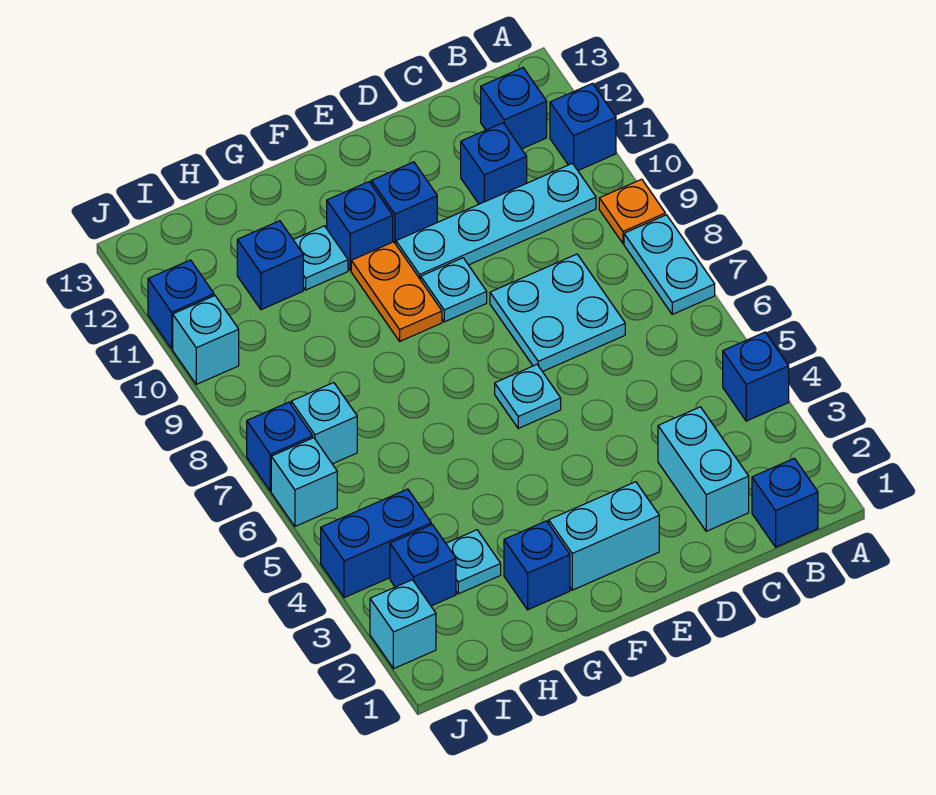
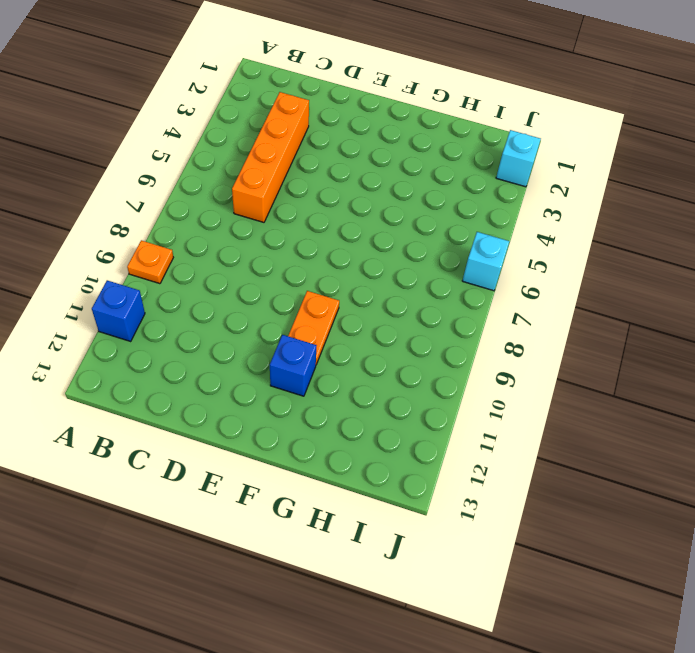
orange brick C3:C6 level 1 -> cyan brick C2:C3 level 1
none -> blue brick A4 level 1
none -> cyan plate A7:A8 level 1
none -> blue brick B1 level 1

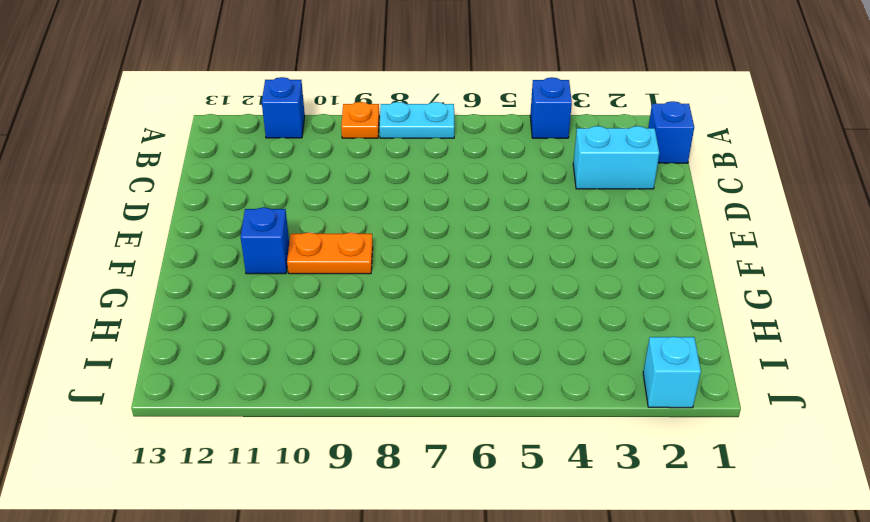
none -> cyan plate B10:E10 level 1
none -> blue brick B12 level 1
none -> cyan plate C7:D8 level 1

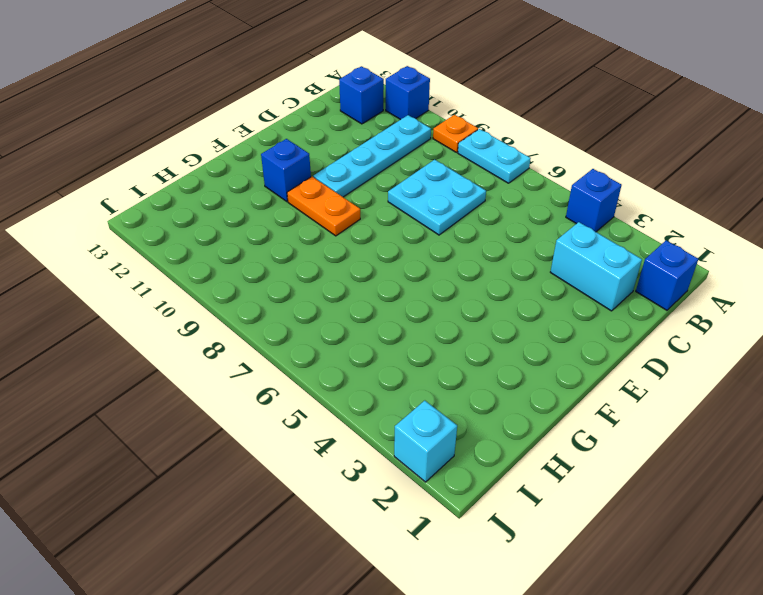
none -> blue brick C11 level 1
none -> cyan brick E2:F2 level 1
none -> cyan plate E6 level 1

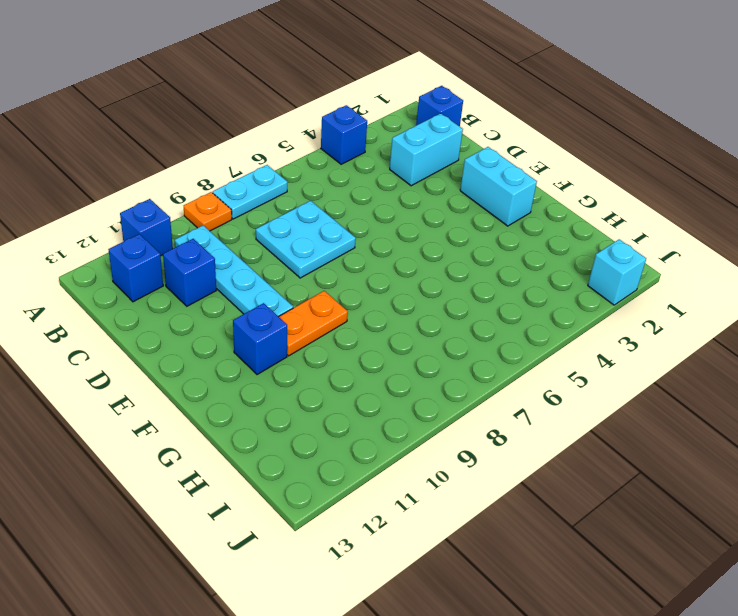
none -> cyan plate E6 level 1
none -> cyan plate E9 level 1
none -> blue brick E11 level 1

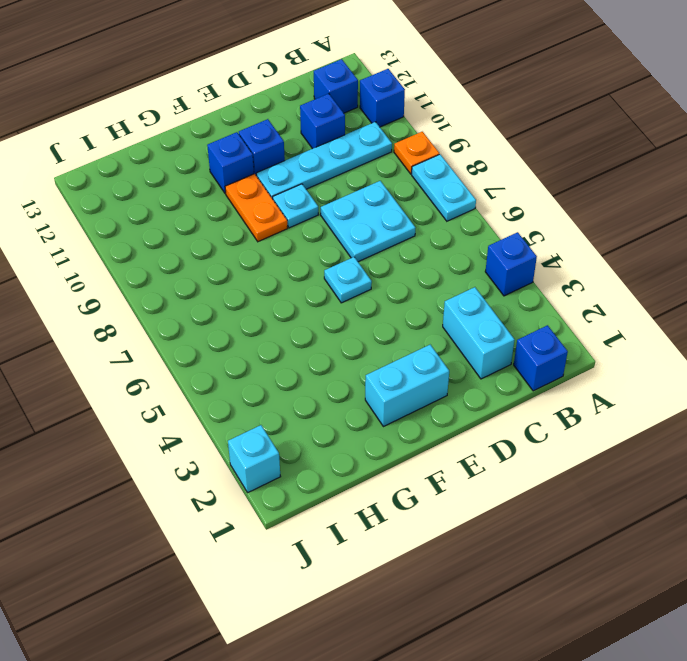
none -> blue brick G2 level 1
none -> cyan plate G11 level 1
none -> cyan plate H3 level 1

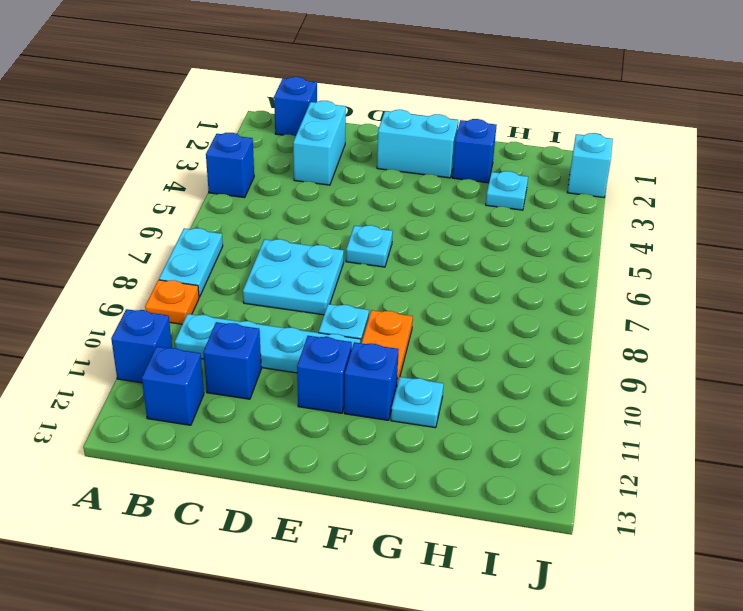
none -> blue brick H11 level 1
none -> blue brick I3 level 1
none -> blue brick I4:J4 level 1

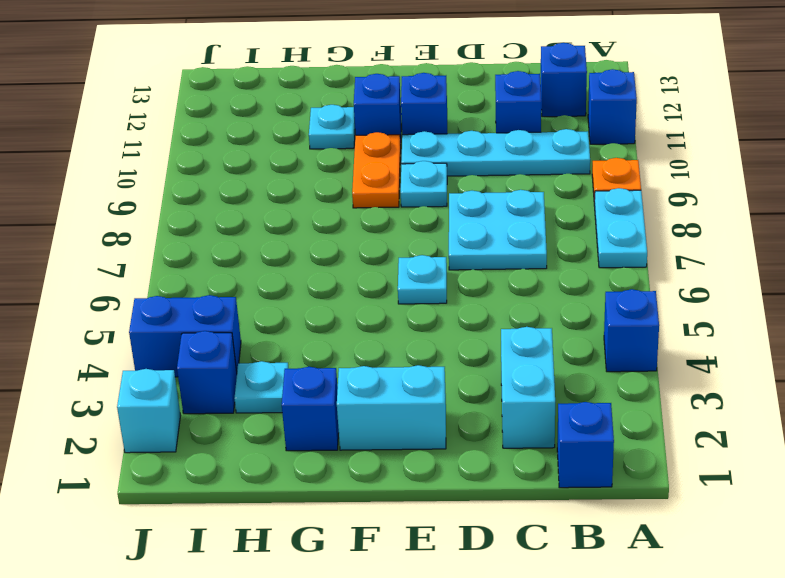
none -> blue brick H11 level 1
none -> cyan brick I7 level 1
none -> cyan brick J6 level 1

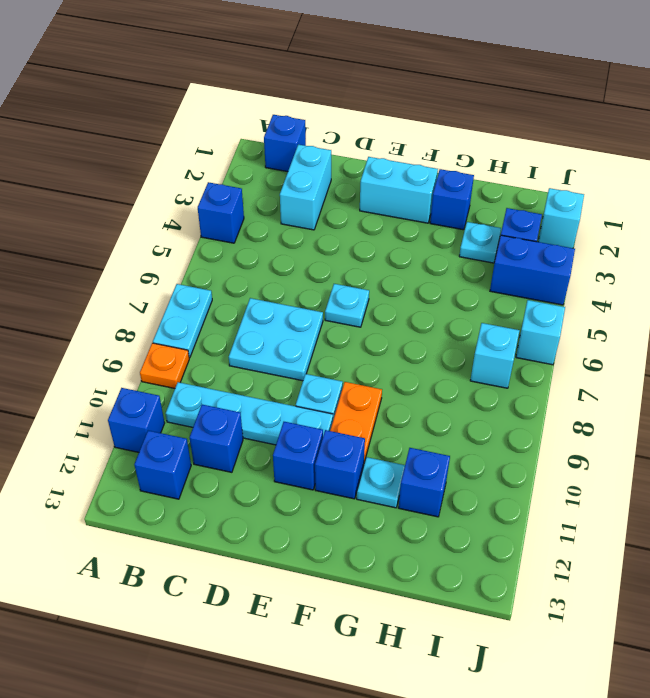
none -> blue brick J7 level 1
none -> cyan brick J10 level 1
none -> blue brick J11 level 1

